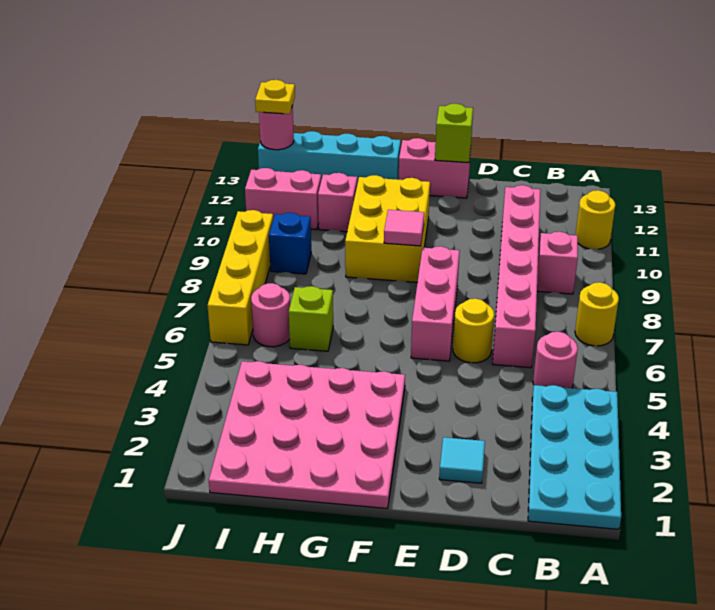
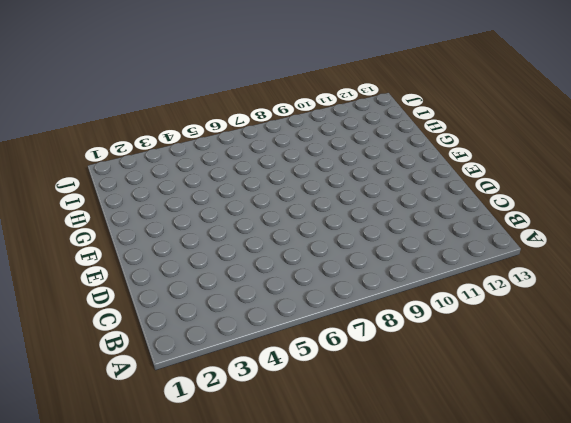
none -> cyan plate A1:B4 level 1
none -> yellow round brick A7 level 1
none -> yellow round brick A11 level 1

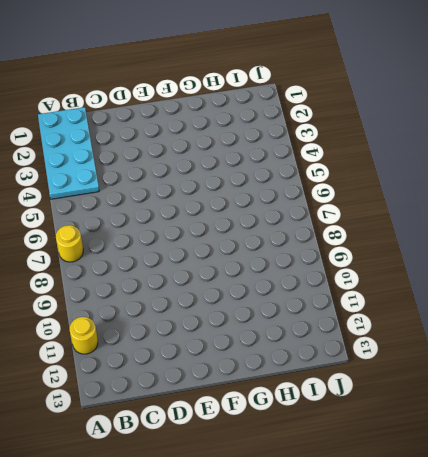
none -> pink round brick B5 level 1
none -> pink brick B9 level 1
none -> pink brick C6:C11 level 1

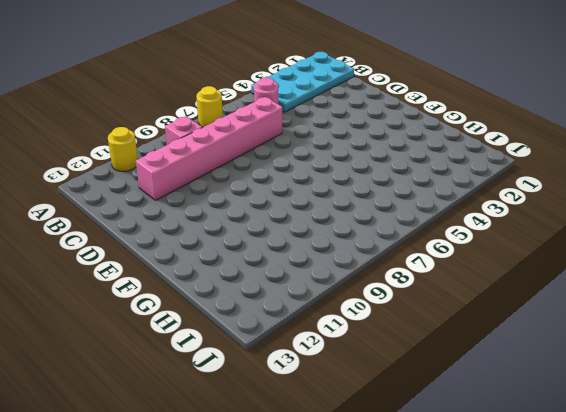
none -> cyan tile D2 level 1
none -> yellow round brick D6 level 1
none -> pink brick E6:E8 level 1

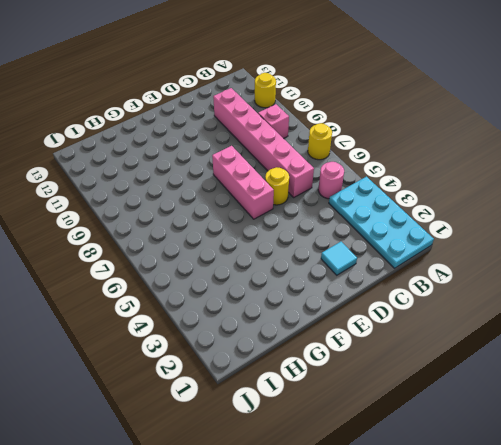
none -> pink brick E13:F13 level 1
none -> pink plate F1:I4 level 1
none -> yellow brick F9:G11 level 1

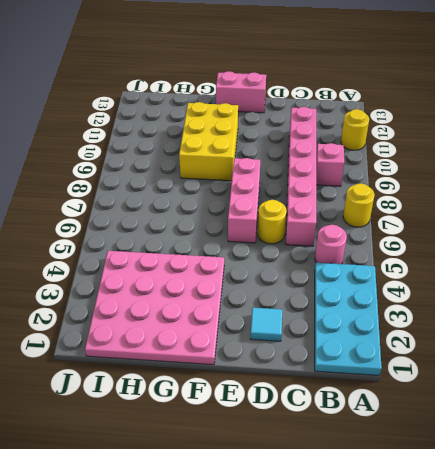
none -> cyan brick G13:J13 level 1
none -> lime brick H6 level 1
none -> pink brick H11 level 1

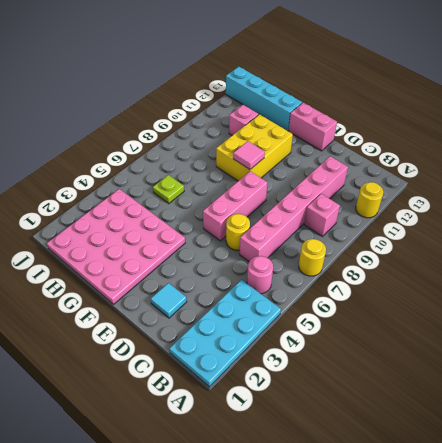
lime plate H6 level 1 -> lime brick H6 level 1
none -> pink round brick I6 level 1
none -> blue brick I9 level 1
none -> pink brick I11:J11 level 1

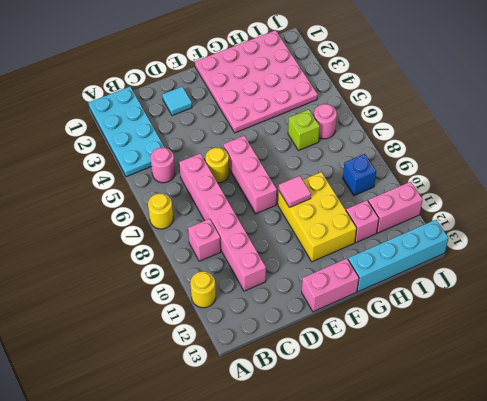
none -> yellow brick J6:J9 level 1
none -> lime brick E13 level 2
none -> pink round brick J13 level 2

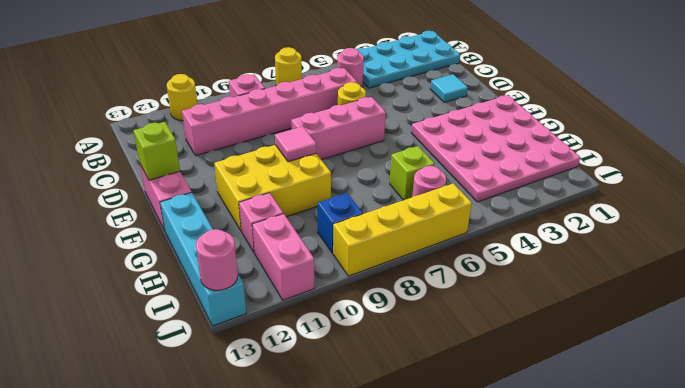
none -> yellow plate J13 level 3

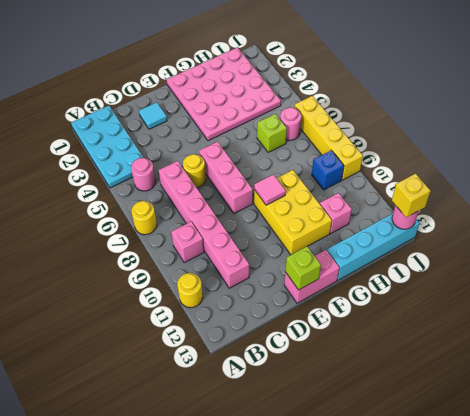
yellow brick J13 level 3 -> yellow plate J13 level 3
none -> pink brick I11:J11 level 1

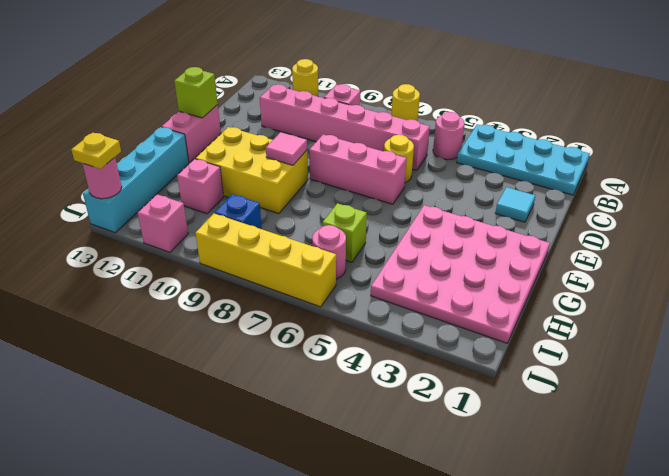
pink brick J11 level 1 -> pink brick I11:J11 level 1

